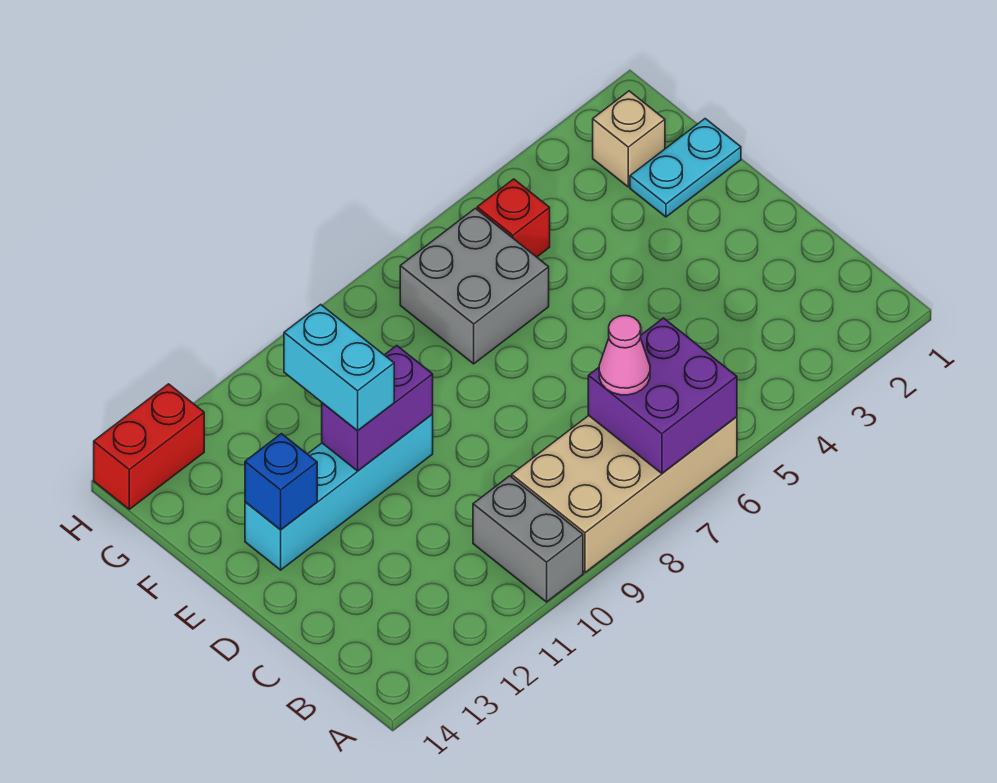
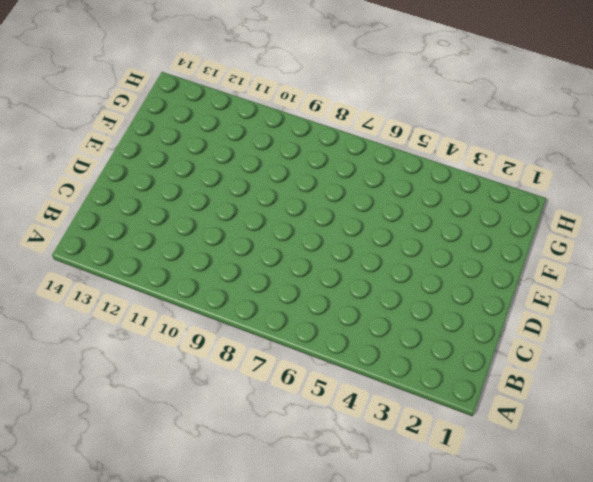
none -> tan brick A6:B9 level 1
none -> grey brick A10:B10 level 1
none -> cyan brick E10:E13 level 1

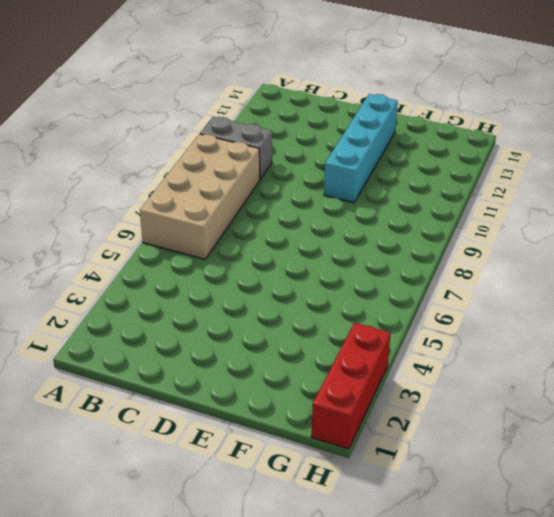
red brick H1:H3 level 1 -> none
none -> cyan plate F1:F2 level 1
none -> grey brick F6:G7 level 1
none -> tan brick G2 level 1

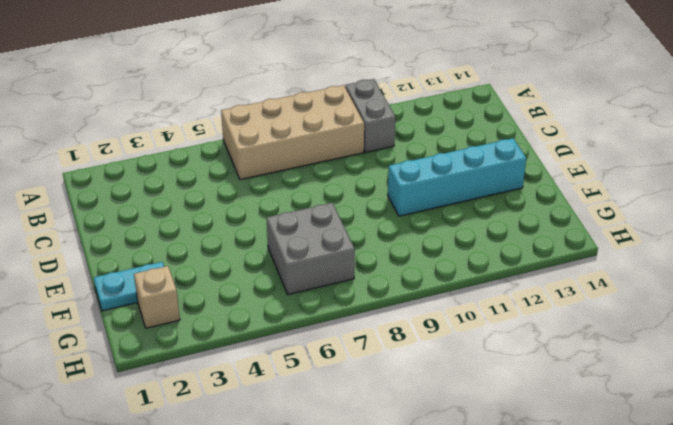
none -> red brick G5 level 1
none -> red brick H13:H14 level 1
none -> purple brick A6:B7 level 2

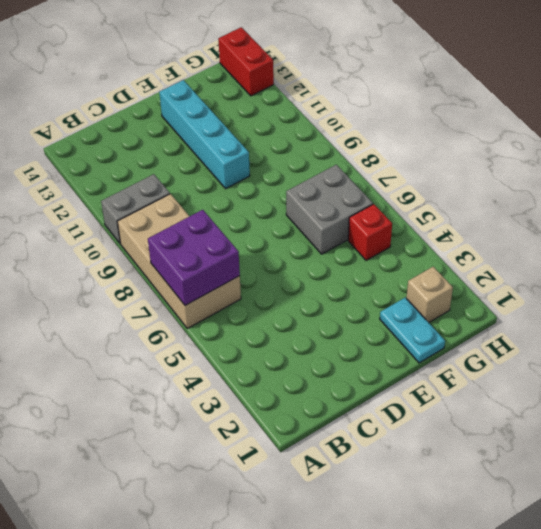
none -> purple brick E10:E11 level 2
none -> blue brick E13 level 2
none -> pink cone B7 level 3

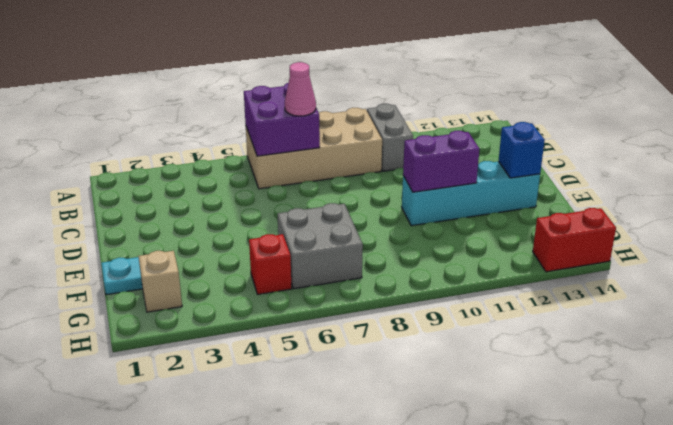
none -> cyan brick E11:F11 level 3

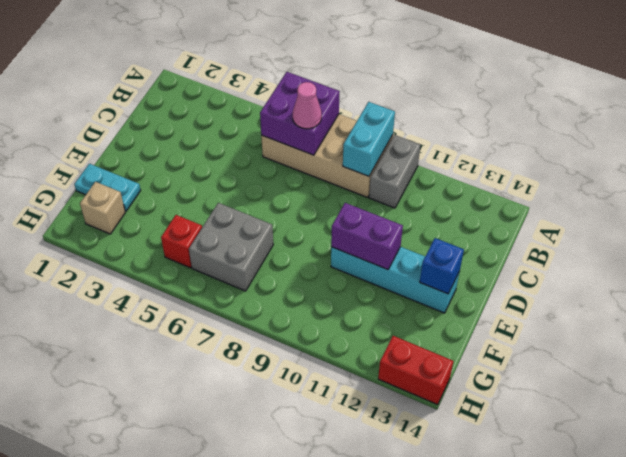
cyan brick A9:B9 level 2 -> cyan brick E11:F11 level 3

